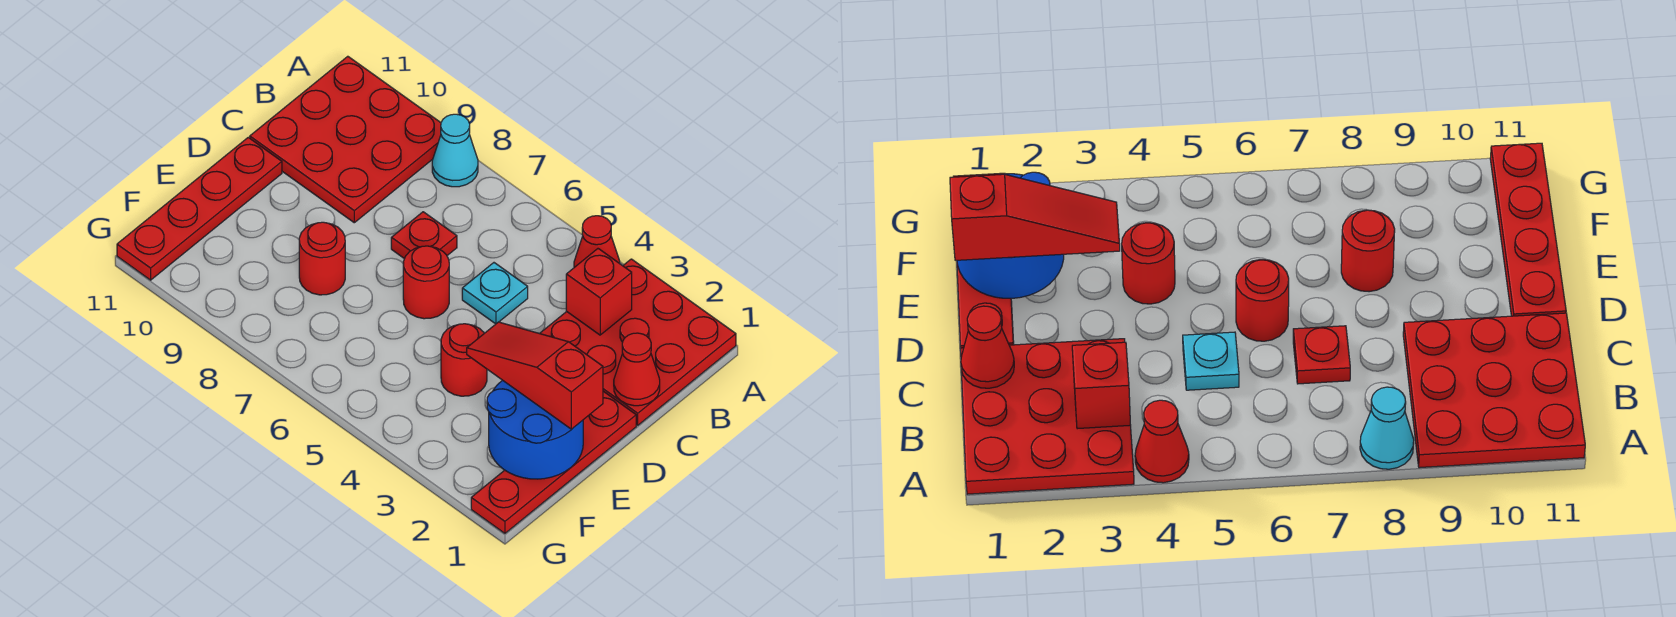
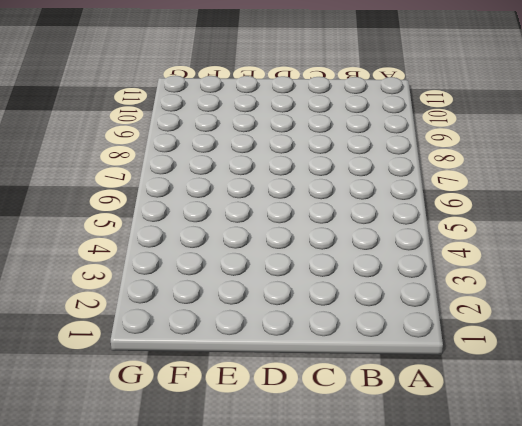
none -> red plate A1:C3 level 1
none -> red cone A4 level 1
none -> cyan cone A8 level 1

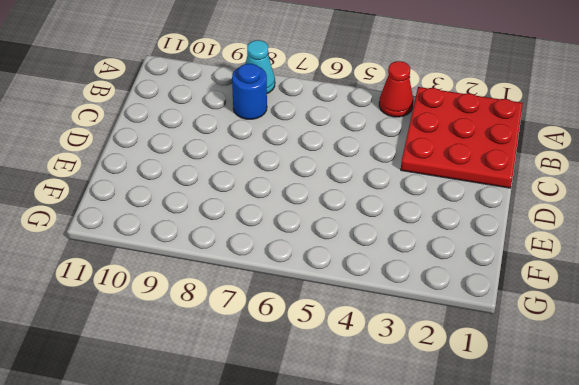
blue round brick B8 level 1 -> none
none -> red plate A9:C11 level 1
none -> cyan plate C5 level 1
none -> red plate C7 level 1

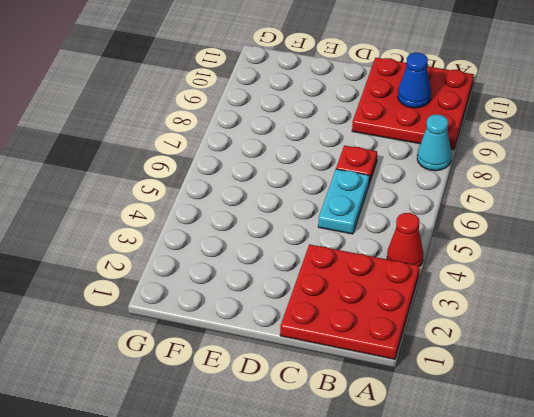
blue cone B10 level 2 -> none
cyan plate C5:C6 level 1 -> cyan plate C5 level 1
none -> red plate D1:G1 level 1
none -> red round brick D6 level 1
none -> red plate D11:G11 level 1

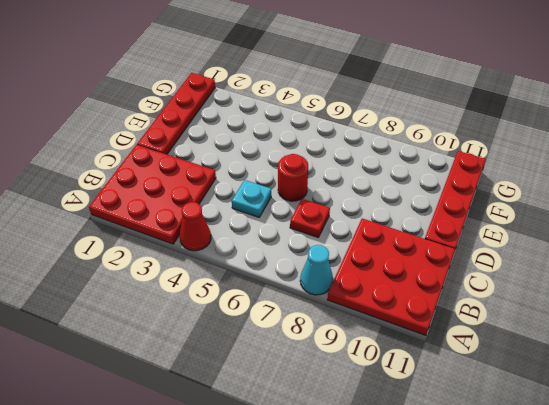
none -> red round brick E4 level 1
none -> red round brick E8 level 1
none -> red brick B3 level 2

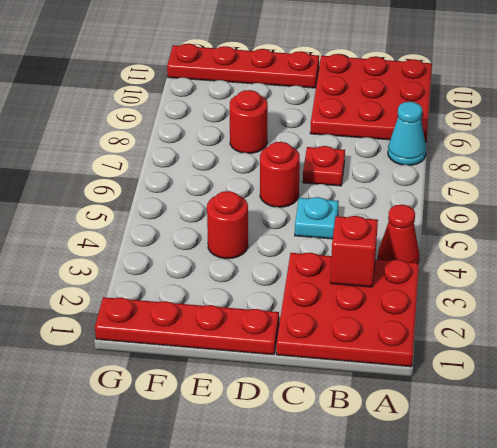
none -> red cone C1 level 2
none -> blue round brick E1:F2 level 2
none -> red slope E1:E3 level 3 top 1

